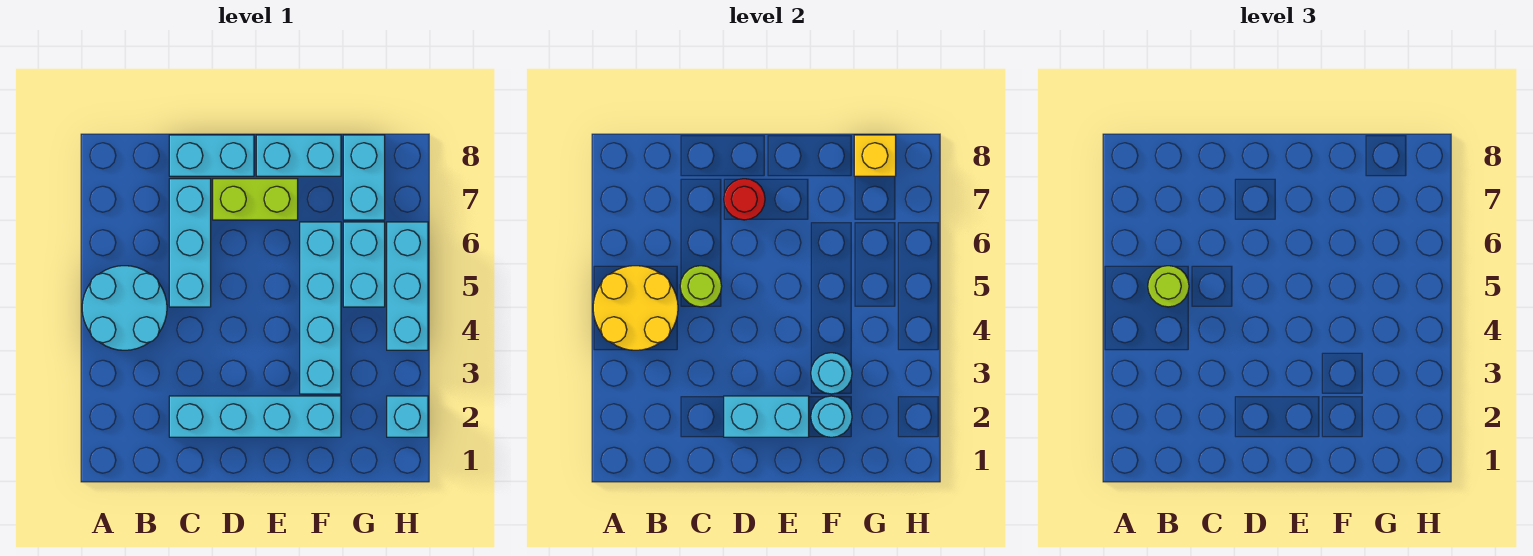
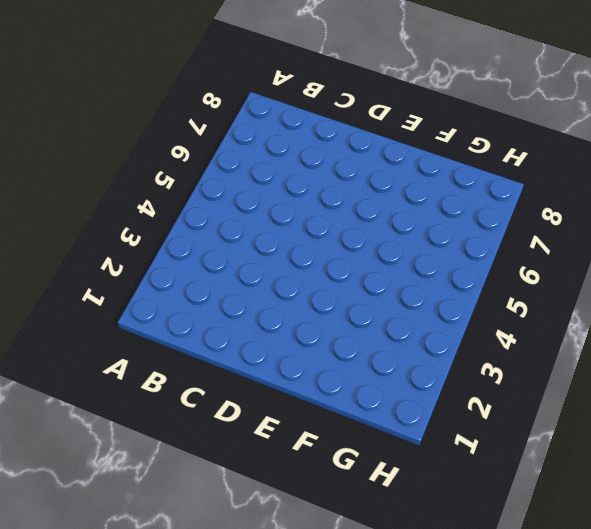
none -> cyan round brick A4:B5 level 1
none -> cyan brick C2:F2 level 1
none -> cyan brick C5:C7 level 1

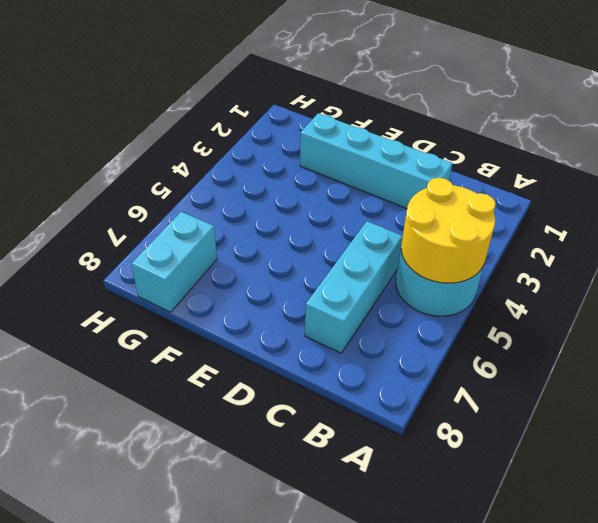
none -> cyan brick C8:D8 level 1
none -> lime brick D7:E7 level 1
none -> cyan brick E8:F8 level 1

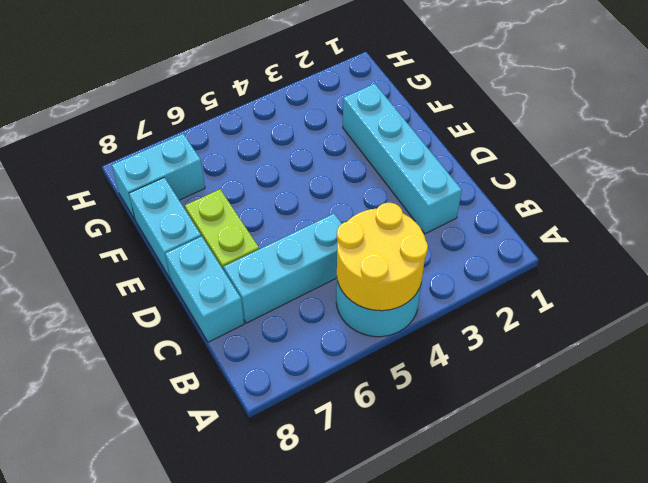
none -> cyan brick F3:F6 level 1
none -> cyan brick G5:G6 level 1
none -> cyan brick H2 level 1

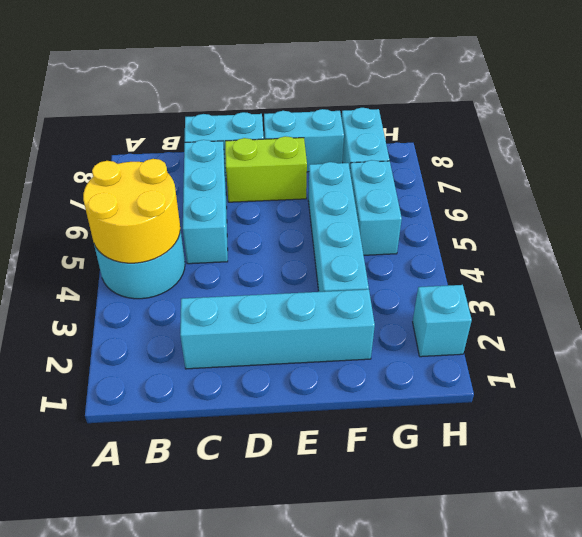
none -> cyan brick H4:H6 level 1
none -> lime round brick C5 level 2
none -> cyan brick D2:E2 level 2

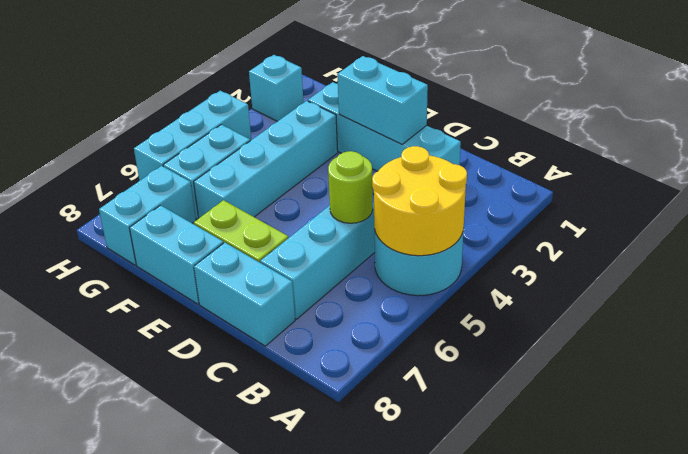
none -> red round brick D7 level 2
none -> cyan round brick F2 level 2
none -> cyan round brick F3 level 2

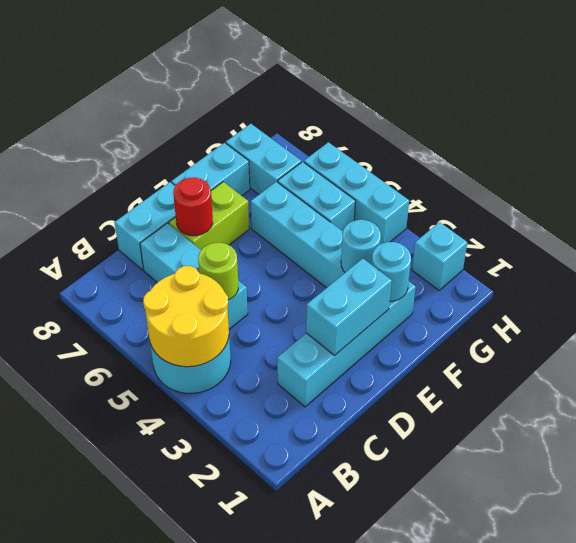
none -> yellow brick G8 level 2
none -> lime round brick B5 level 3

